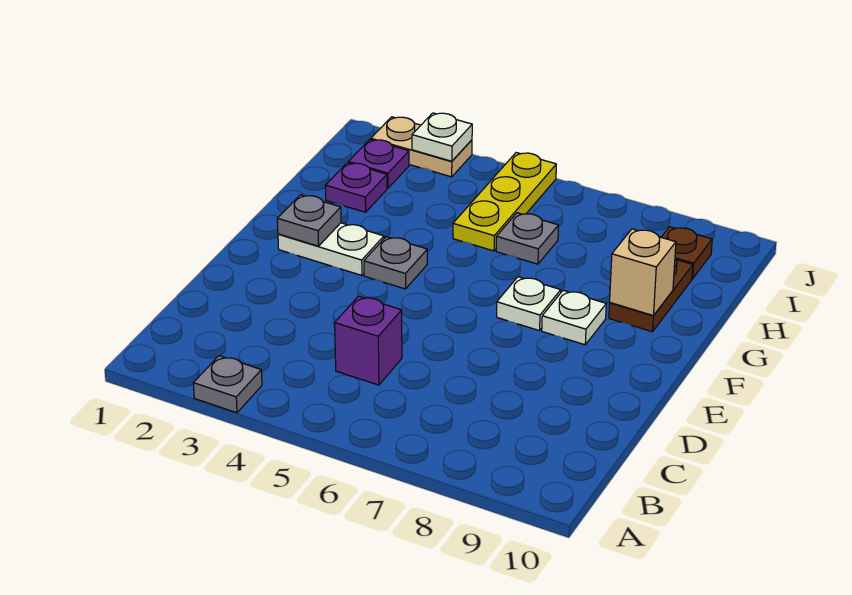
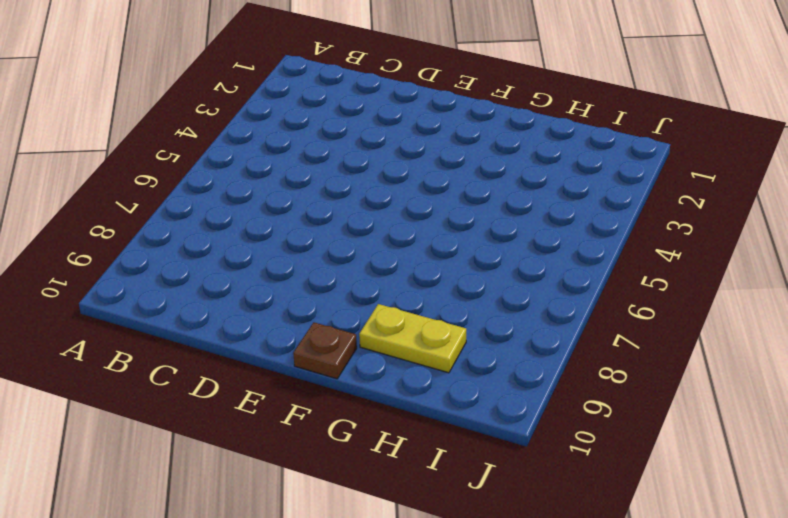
brown plate F10 level 1 -> brown plate I9 level 1
yellow plate G9:H9 level 1 -> brown plate G9:H9 level 1
none -> grey plate A3 level 1
none -> purple brick C5 level 1
none -> white plate F2:F3 level 1

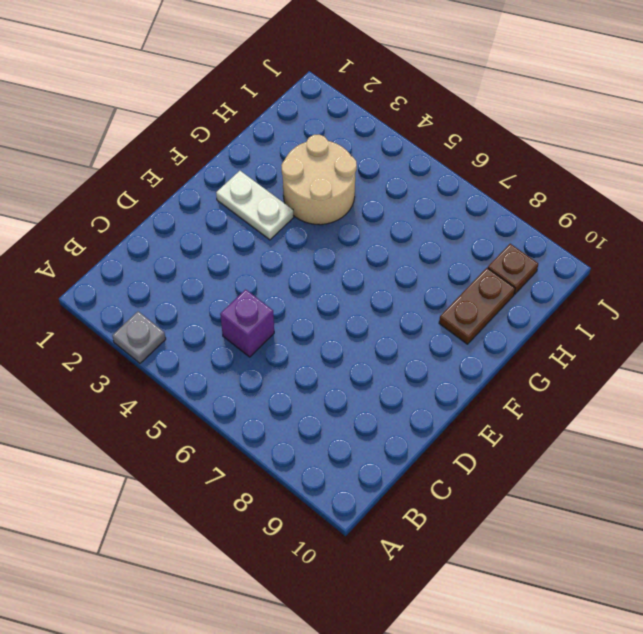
tan round brick G3:H4 level 1 -> none
none -> grey plate F4 level 1
none -> white plate F7 level 1
none -> white plate F8 level 1

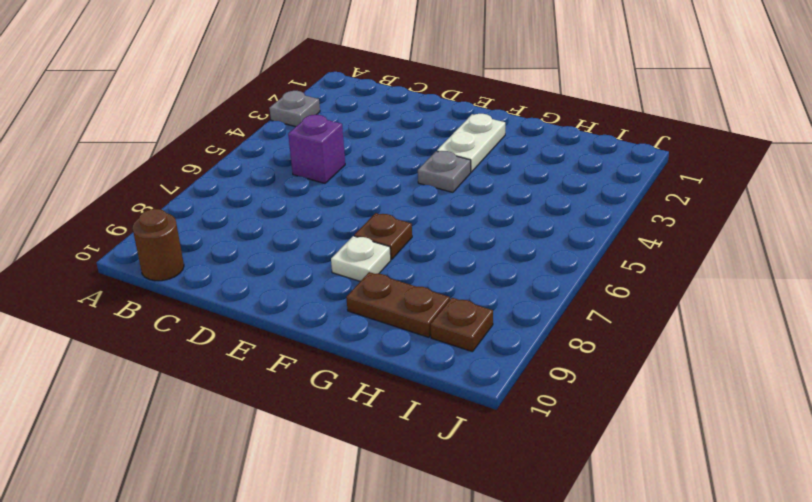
brown round brick B10 level 1 -> none
brown plate F7 level 1 -> white plate F7 level 1
none -> purple plate H2 level 1
none -> yellow plate H5:J5 level 1
none -> grey plate H6 level 1

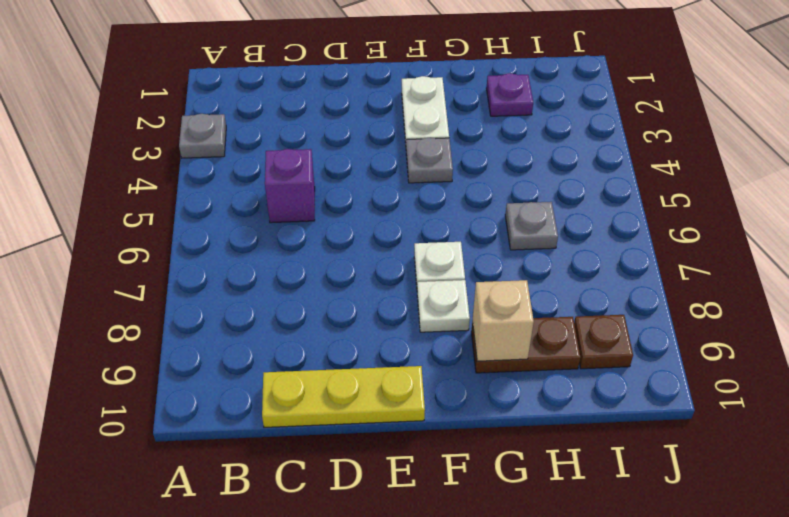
yellow plate C10:E10 level 1 -> yellow plate H5:J5 level 1
none -> purple plate I2 level 1
none -> tan plate J2:J3 level 1
none -> grey plate F2 level 2

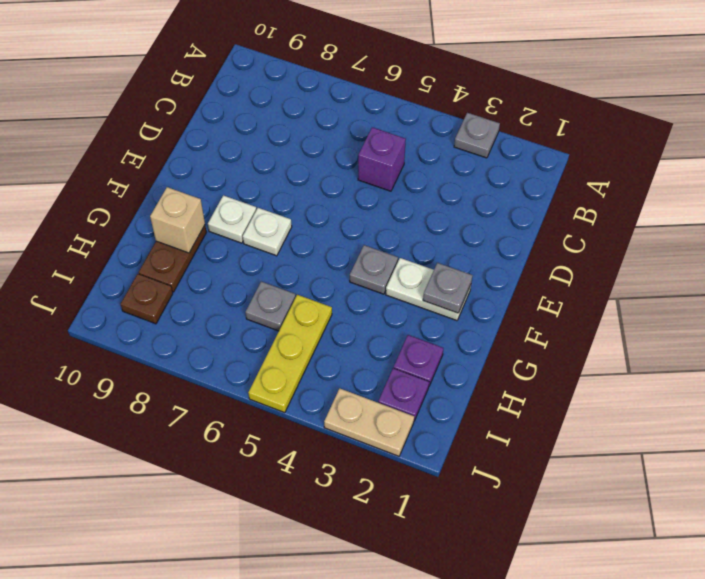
none -> white plate J3 level 2

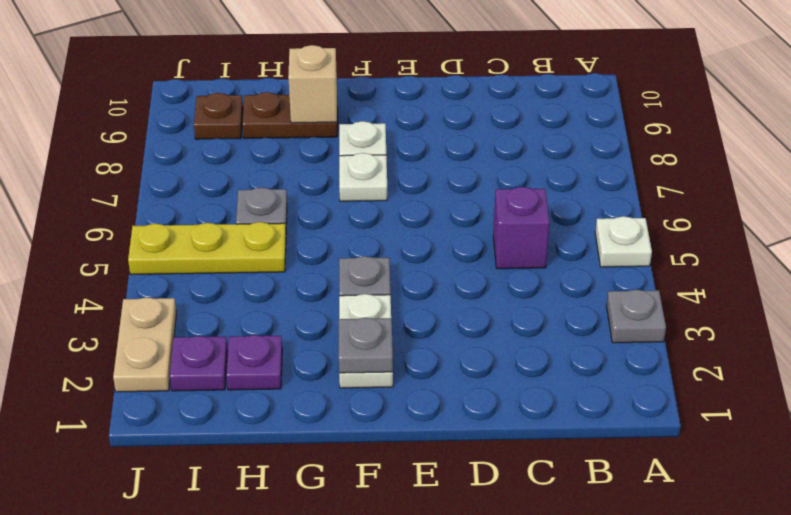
white plate A5 level 1 -> white plate J3 level 2

